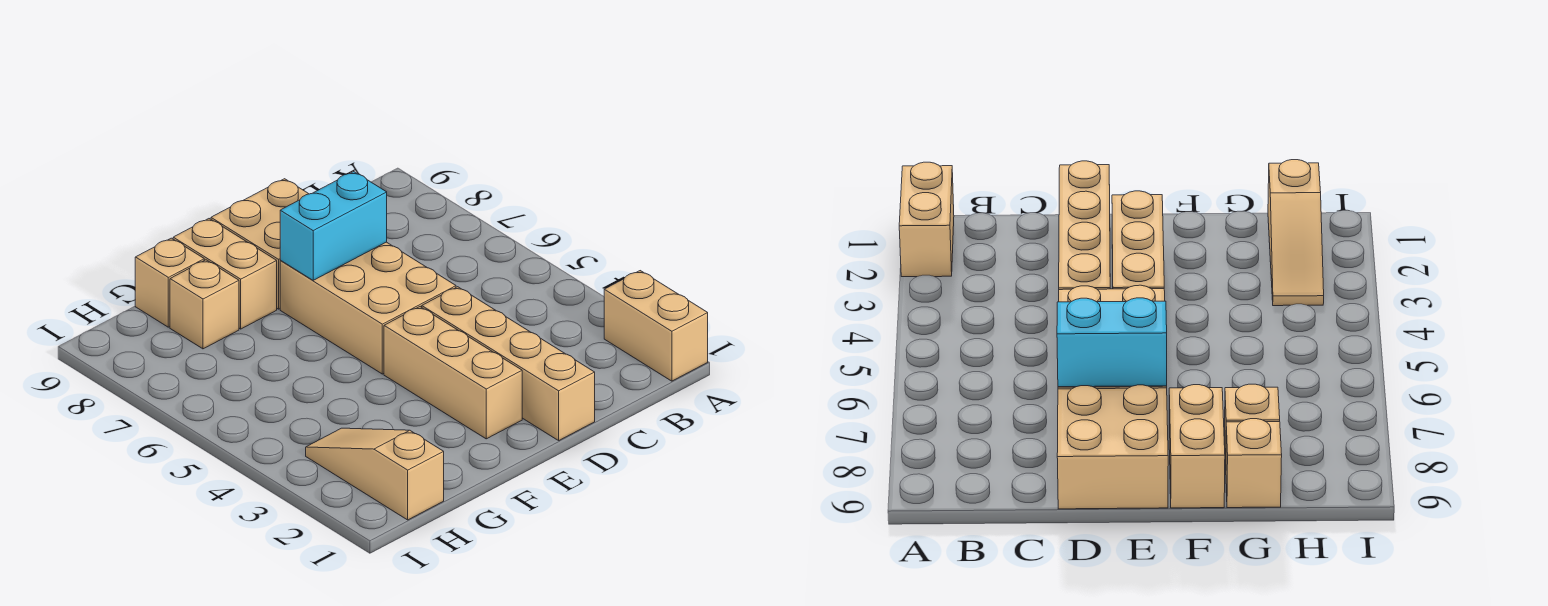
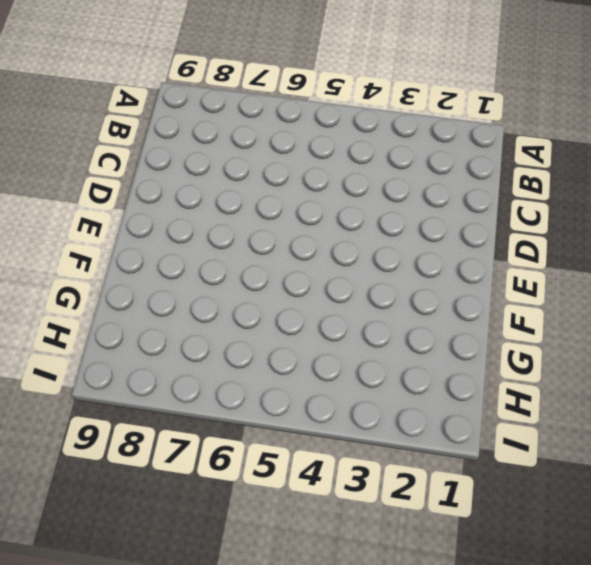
none -> tan brick A1:A2 level 1
none -> tan brick D1:D4 level 1

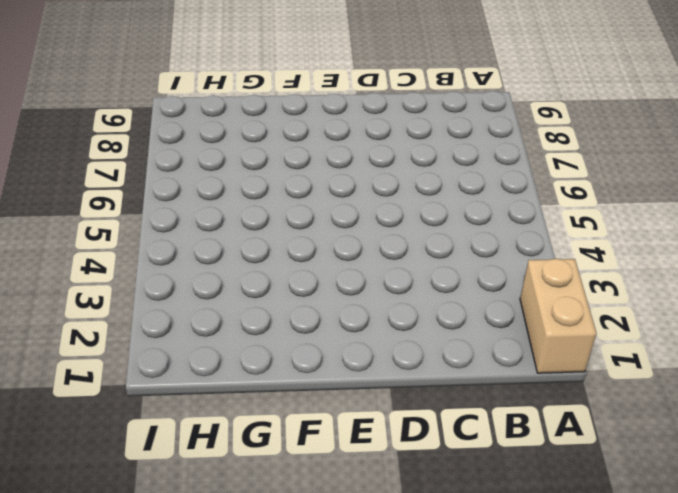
none -> tan brick D1:D4 level 1
none -> tan brick D5:E7 level 1

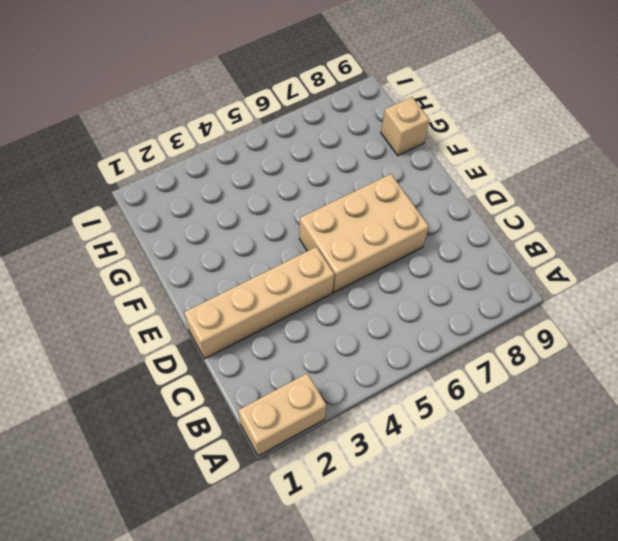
none -> tan brick D8:E9 level 1
none -> tan brick E2:E4 level 1

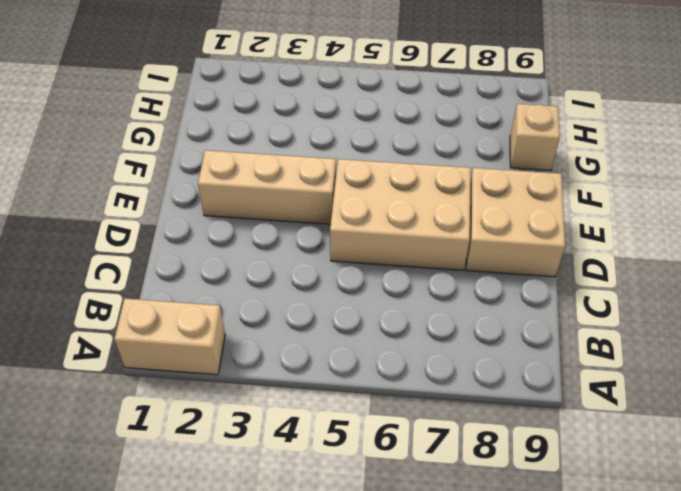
none -> tan brick D1:D4 level 1
none -> tan brick F8:F9 level 1

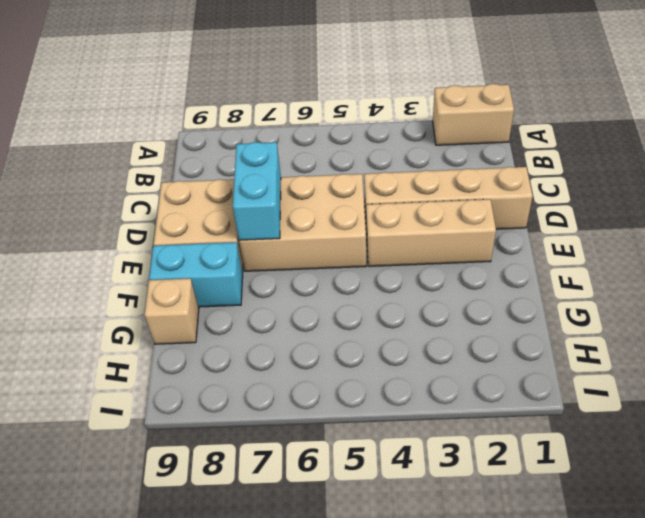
cyan brick F8:F9 level 1 -> tan brick F8:F9 level 1
none -> tan brick G8 level 1
none -> tan slope H1:H3 level 1 top 1

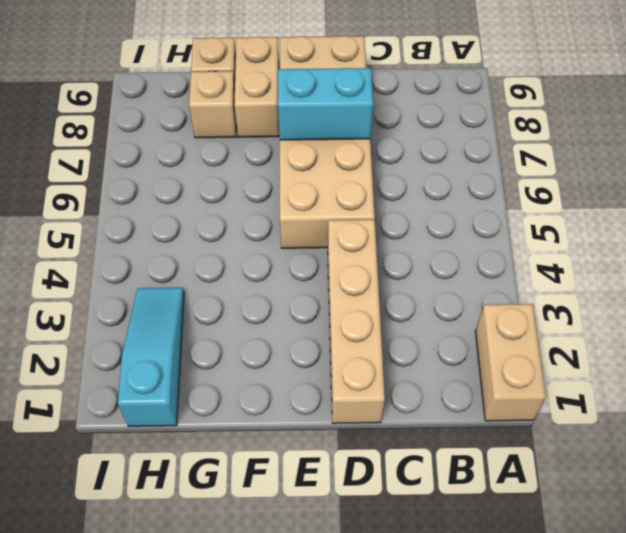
cyan slope H1:H3 level 1 top 1 -> tan slope H1:H3 level 1 top 1
none -> tan brick E2:E4 level 1

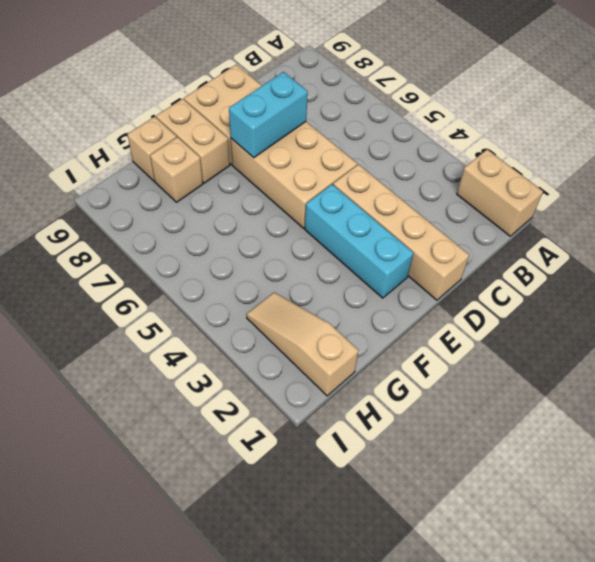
cyan brick E2:E4 level 1 -> tan brick E2:E4 level 1

